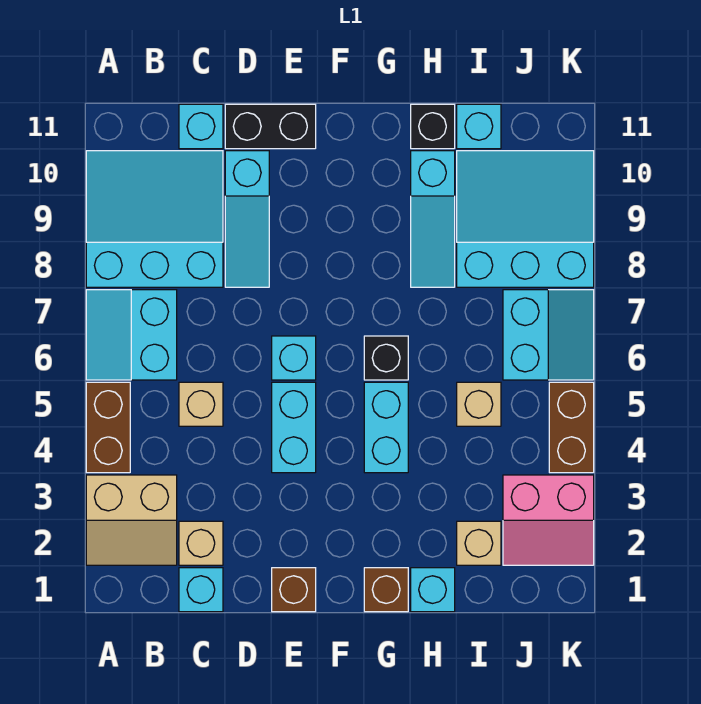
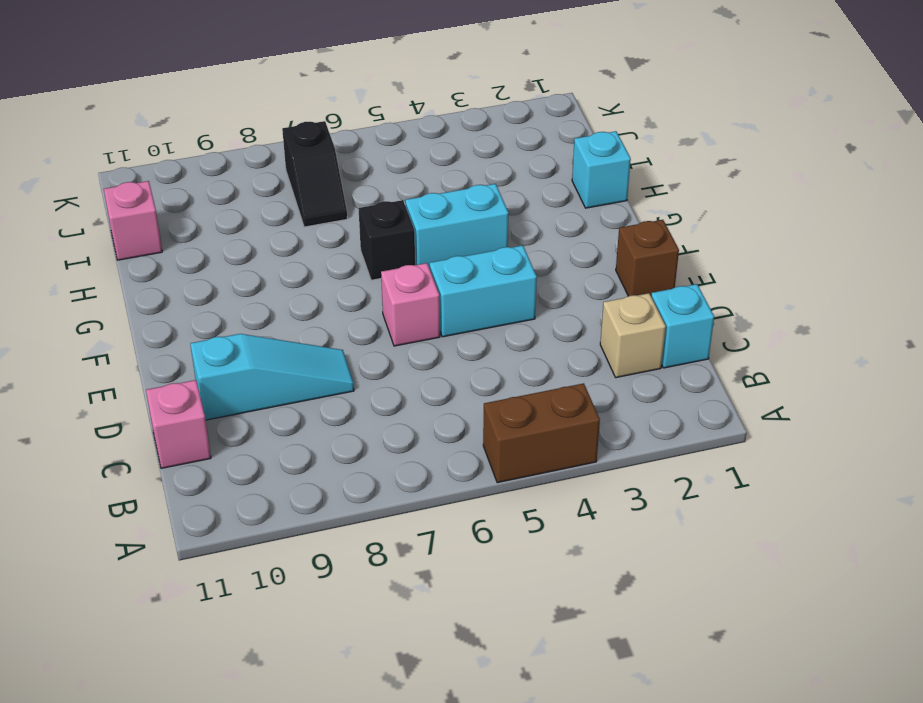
pink brick C11 level 1 -> cyan brick C11 level 1
pink brick E6 level 1 -> cyan brick E6 level 1
black slope I7:J7 level 1 top J -> cyan slope J6:K7 level 1 top J
pink brick I11 level 1 -> cyan brick I11 level 1
none -> tan slope A2:B3 level 1 top 3
none -> cyan slope A6:B7 level 1 top B
none -> cyan slope A8:C10 level 1 top 8

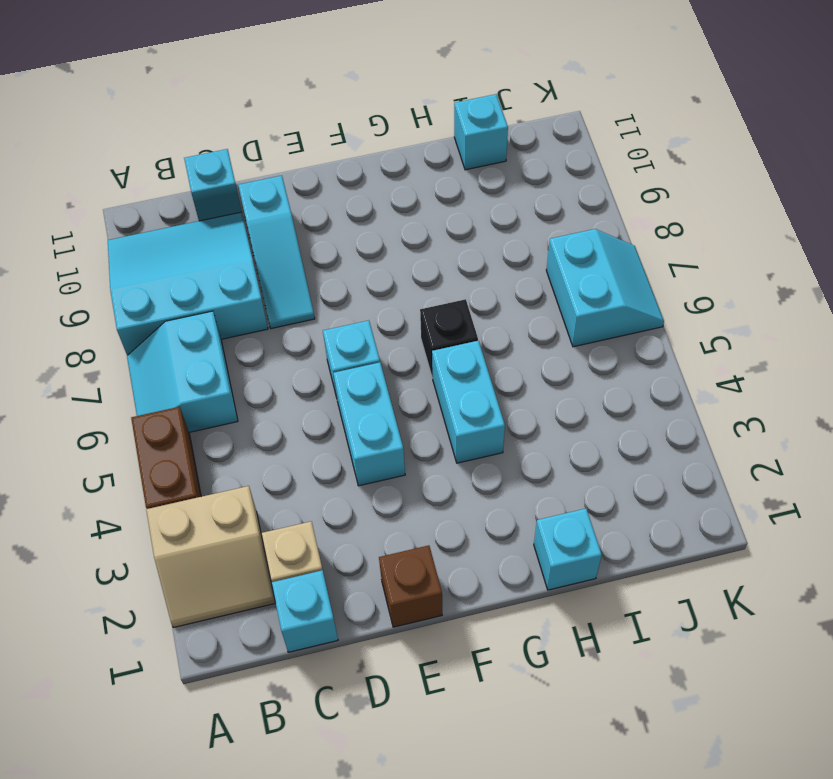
none -> tan brick C5 level 1
none -> black brick D11:E11 level 1
none -> brown brick G1 level 1

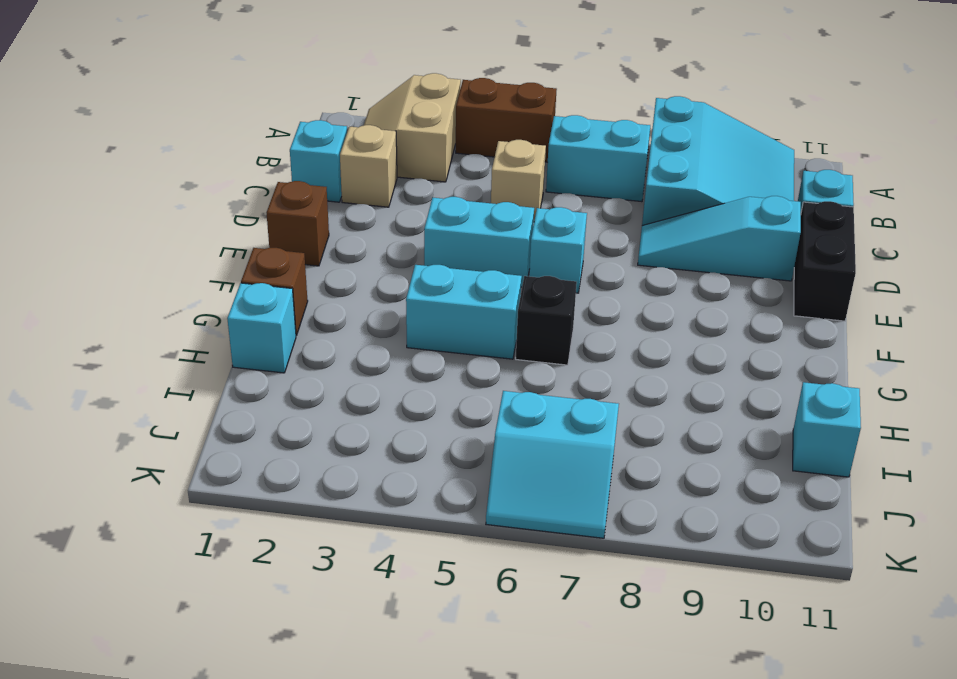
none -> cyan slope H8:H10 level 1 top 10
none -> black brick H11 level 1
none -> tan brick I2 level 1

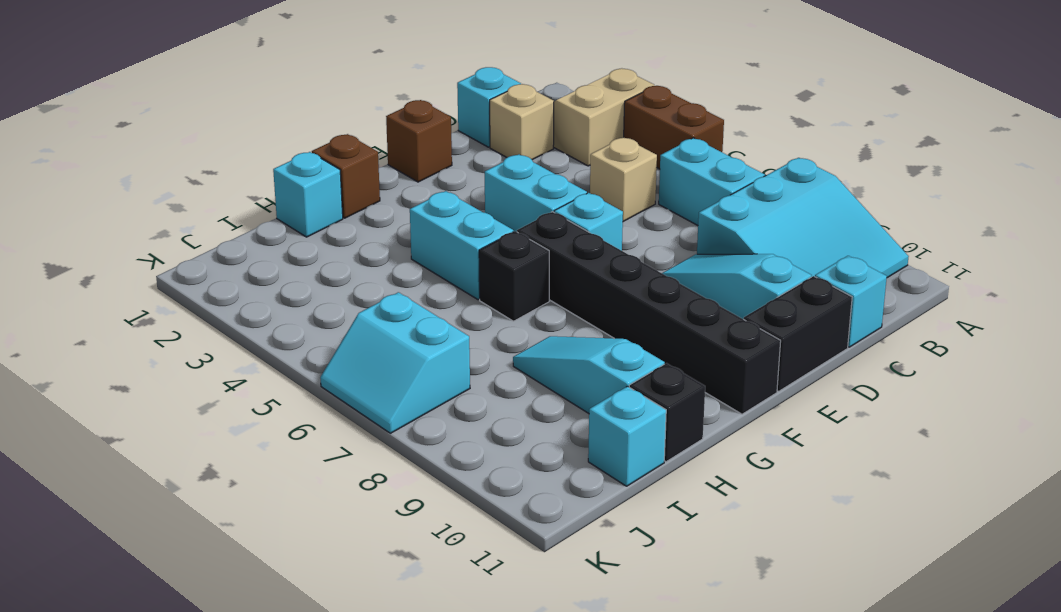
black brick F6:F11 level 1 -> none
none -> tan brick I2 level 1
none -> tan brick I5 level 1
none -> cyan slope I8:K10 level 1 top 8

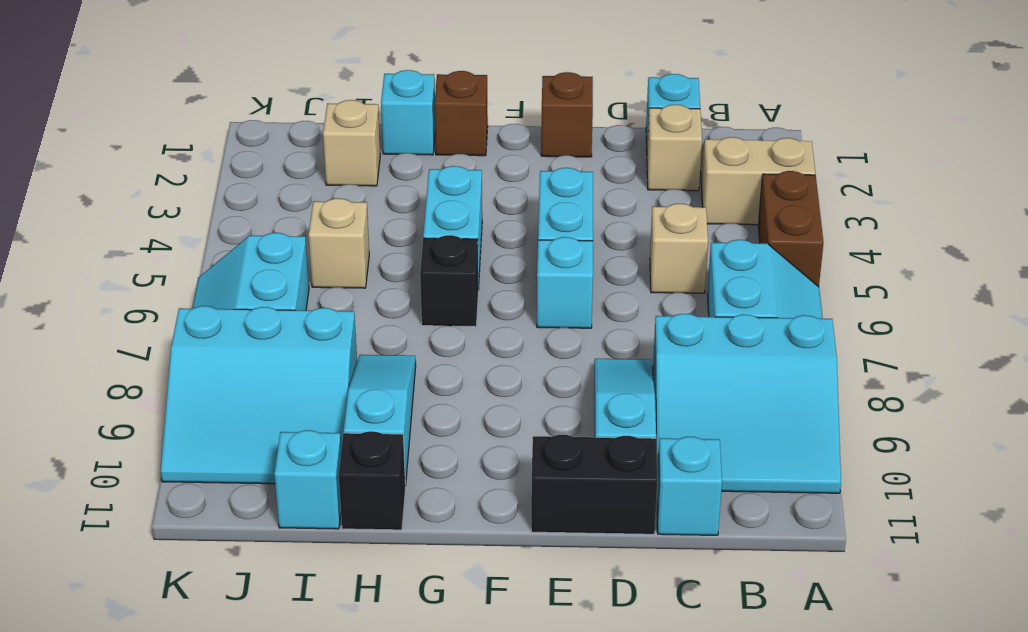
none -> pink slope J2:K3 level 1 top 3
none -> brown brick K4:K5 level 1

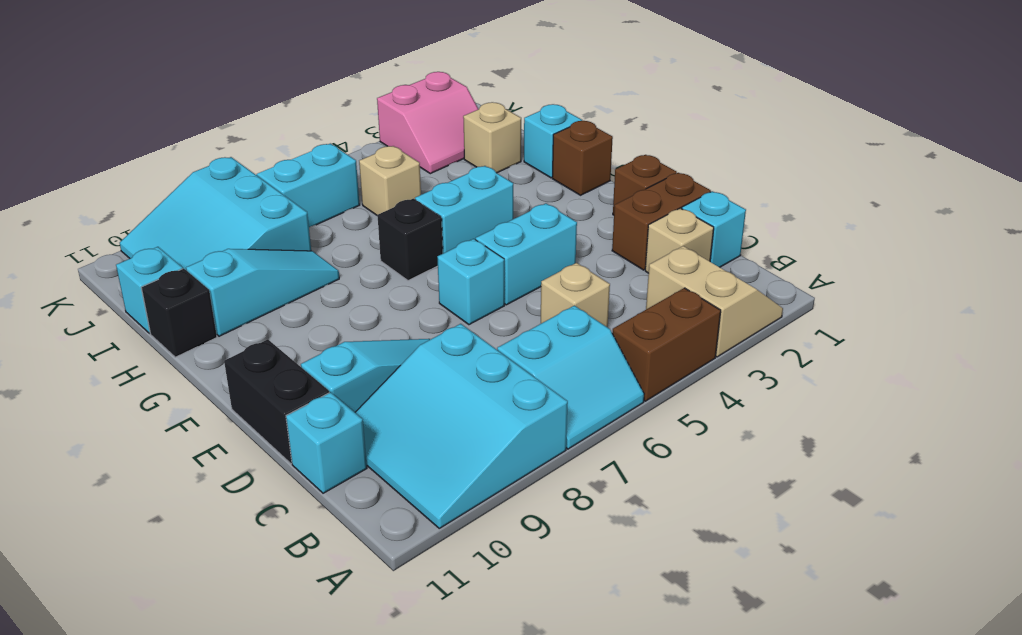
brown brick D1:D2 level 1 -> brown brick K4:K5 level 1
pink slope J2:K3 level 1 top K -> pink slope J2:K3 level 1 top 3

